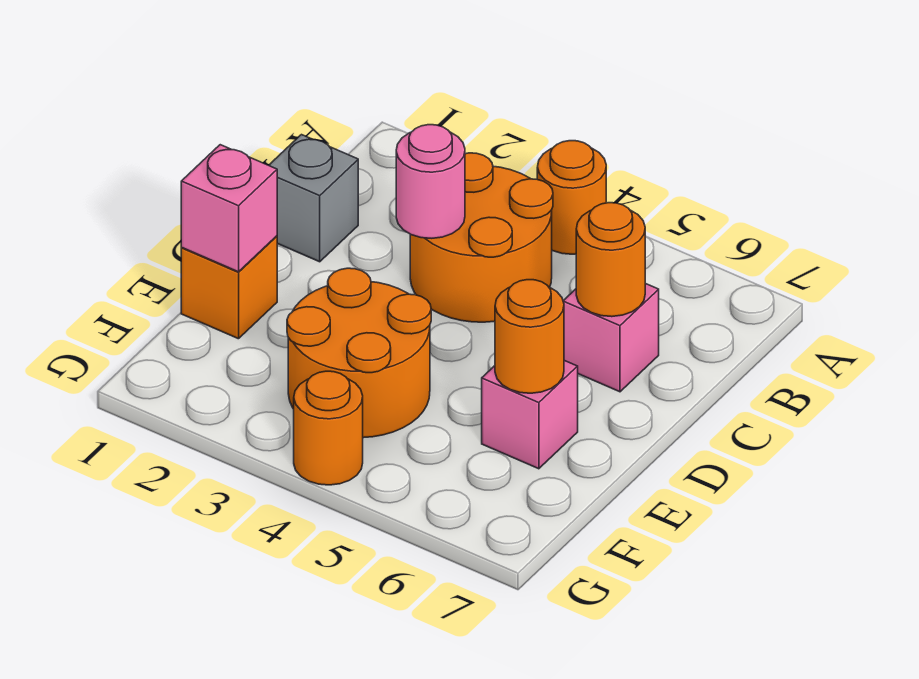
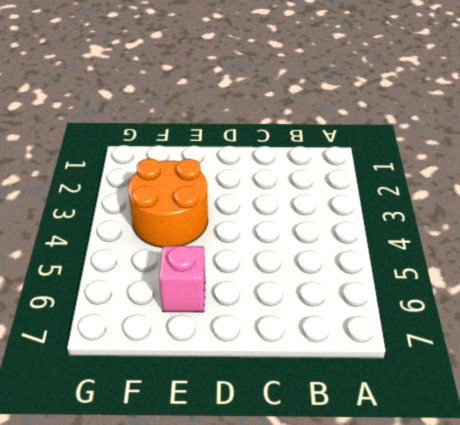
none -> orange round brick A4 level 1
none -> orange round brick B3:C4 level 1
none -> grey brick C1 level 1

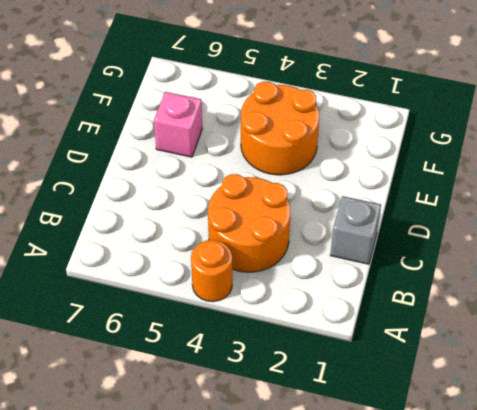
none -> pink brick C6 level 1
none -> orange brick E1 level 1
none -> orange round brick G4 level 1

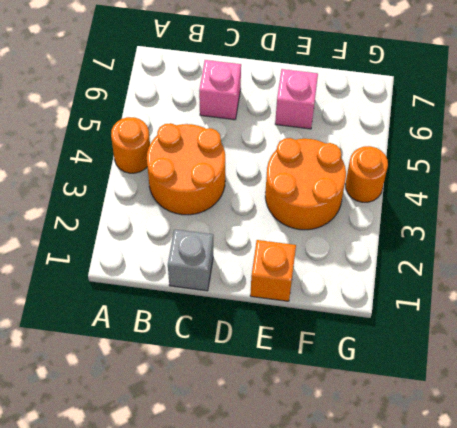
none -> pink round brick C3 level 2
none -> orange round brick C6 level 2
none -> pink brick E1 level 2

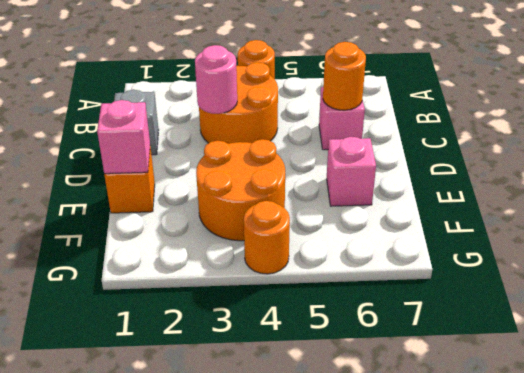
none -> orange round brick E6 level 2

